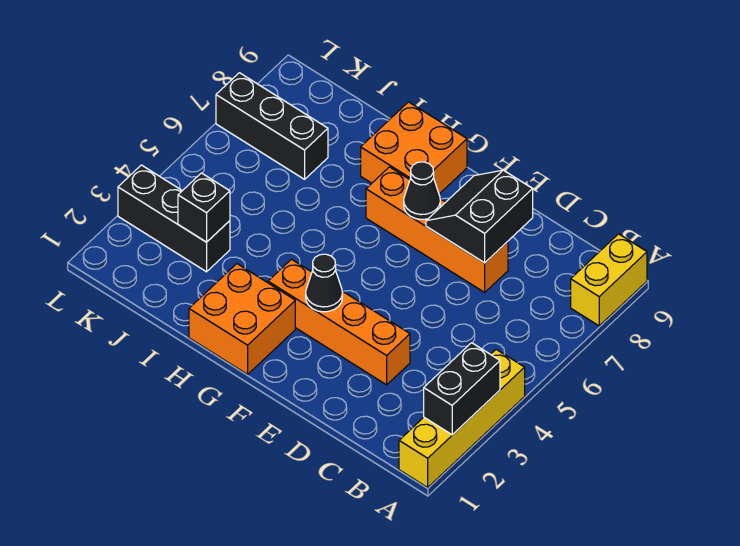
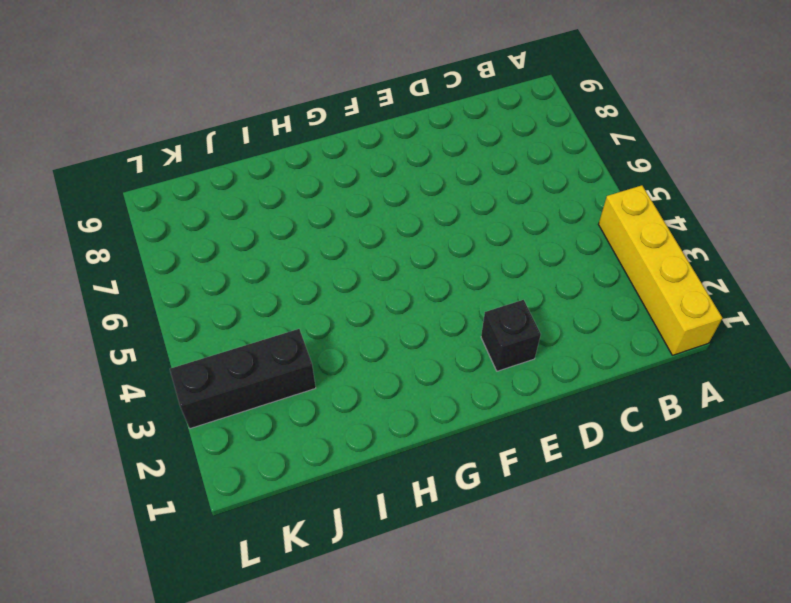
black brick E2 level 1 -> black brick J3 level 2
none -> yellow brick A8:A9 level 1
none -> orange brick D3:G3 level 1
none -> orange brick D7:G7 level 1

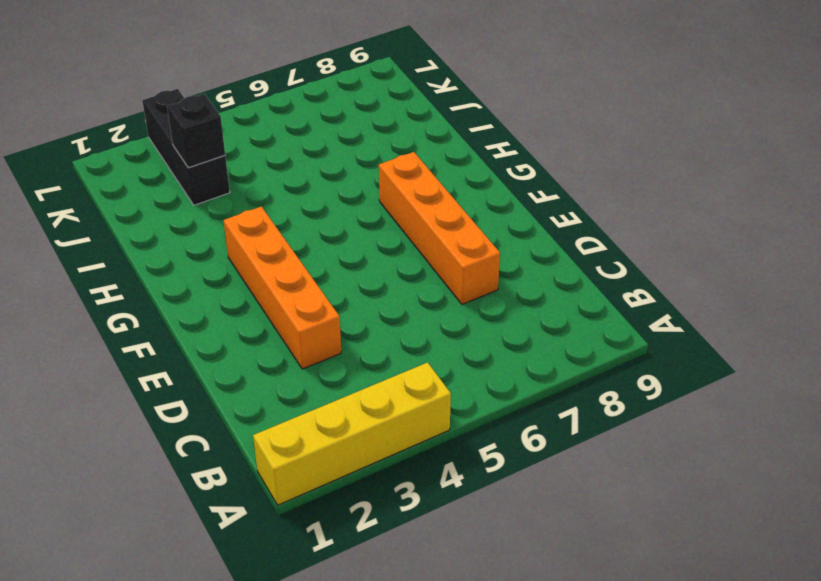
none -> yellow brick A8:A9 level 1
none -> orange brick G1:H2 level 1
none -> orange brick G8:H9 level 1

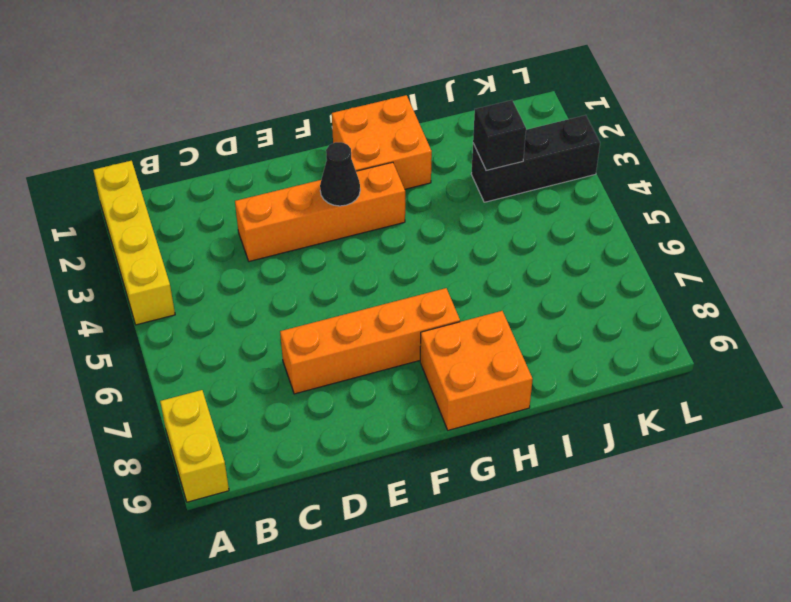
none -> black brick J7:L7 level 1
none -> black brick A2:A3 level 2
none -> black slope D7:E8 level 2 top D

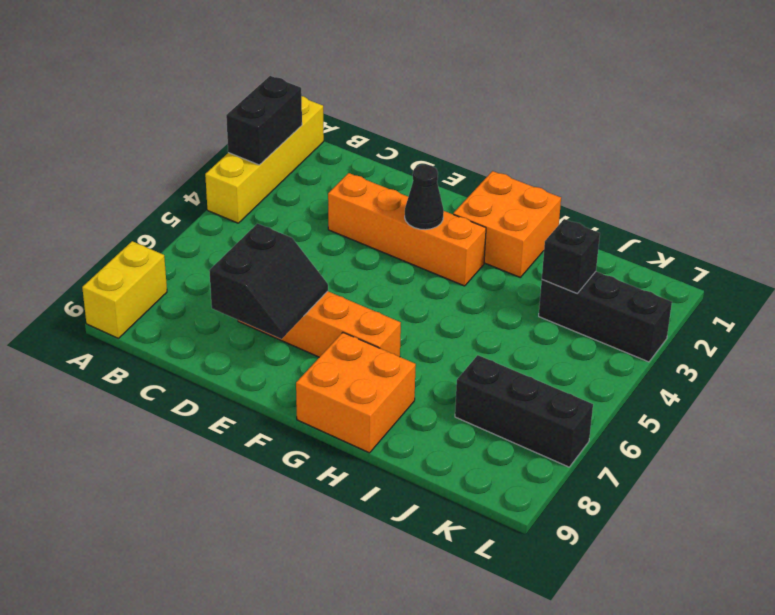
none -> black cone F7 level 2

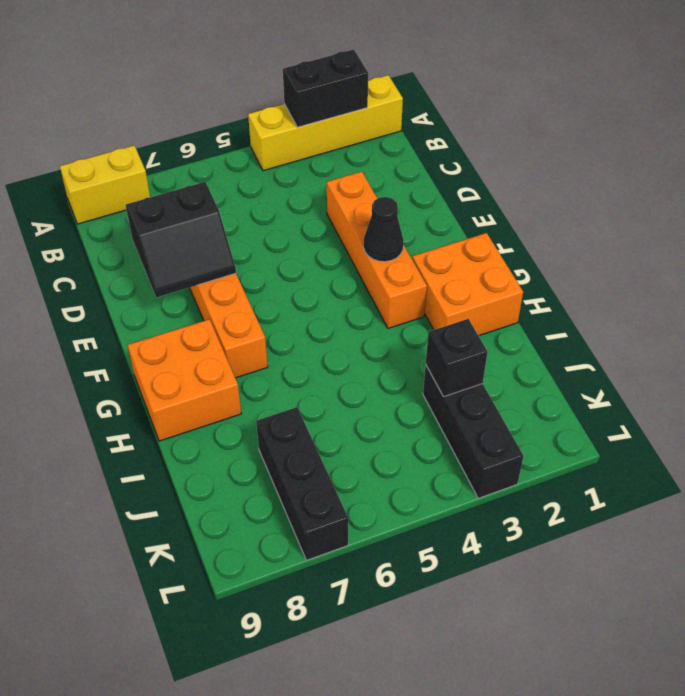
none -> black cone F7 level 2

